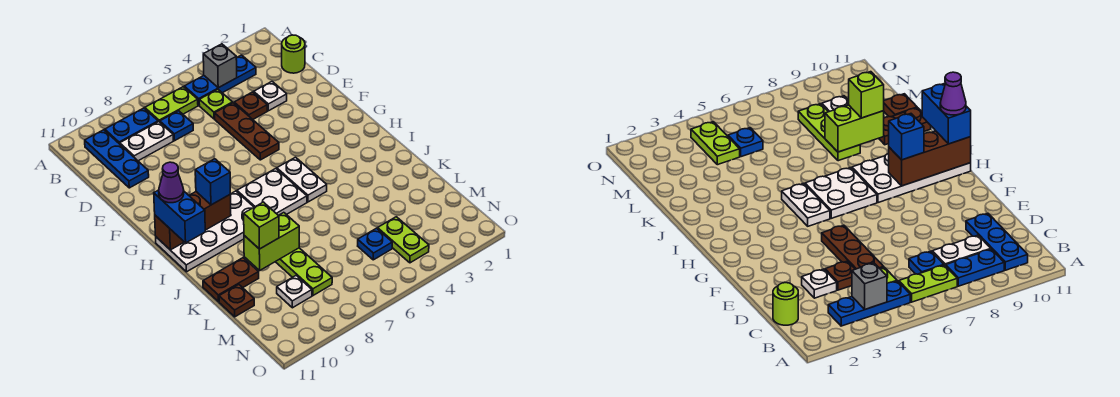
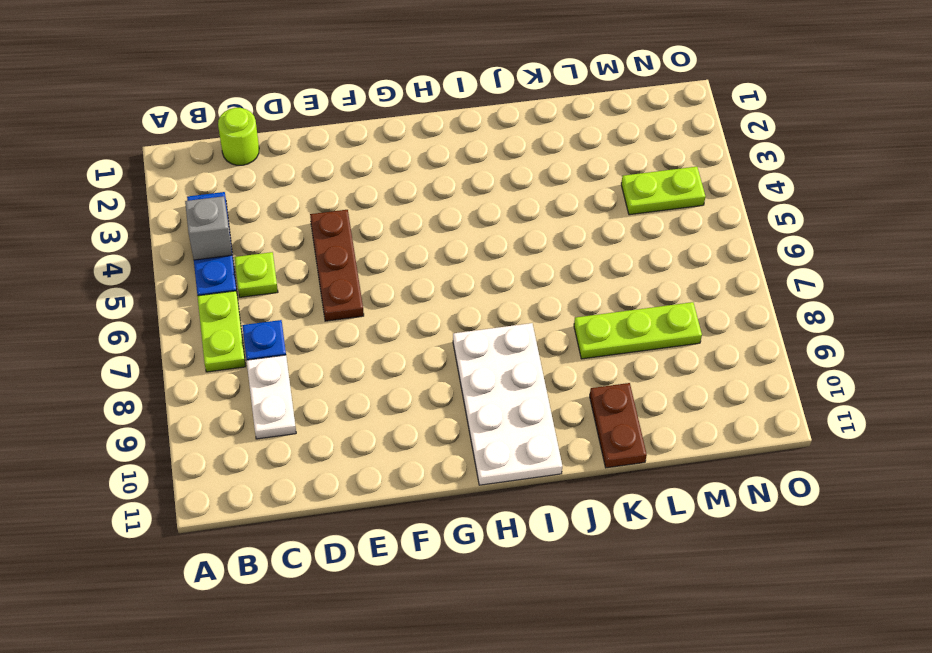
brown plate E4:E6 level 1 -> brown plate D5:F5 level 1
none -> blue plate B8:B9 level 1
none -> blue plate B10:D10 level 1
none -> white plate D3 level 1

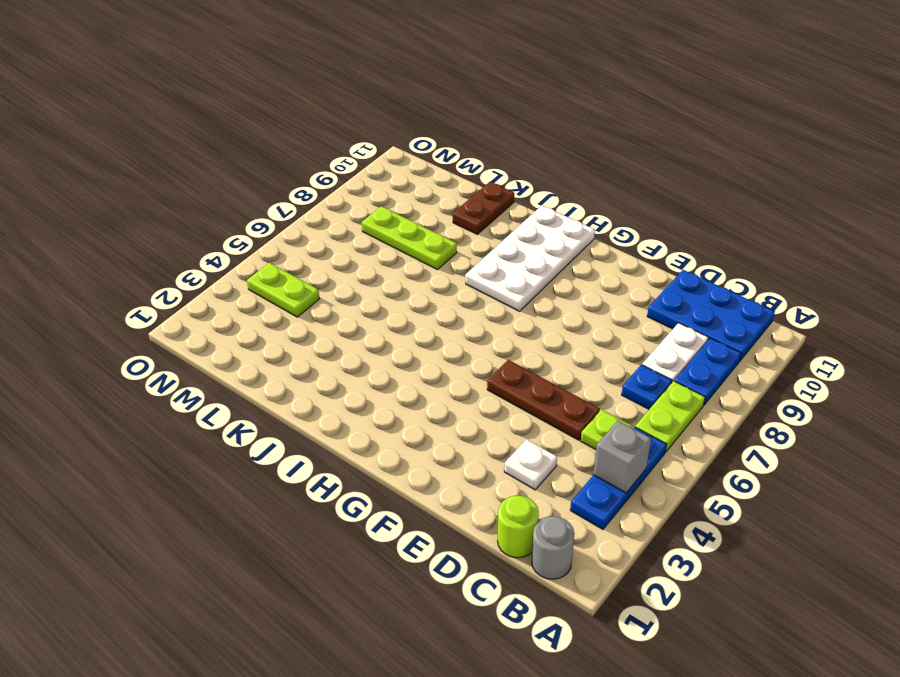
grey round brick B1 level 1 -> none
blue plate B10:D11 level 1 -> blue plate B10:D10 level 1
none -> brown plate D4 level 1
none -> white plate H5:I5 level 1
none -> white plate H6:I7 level 1

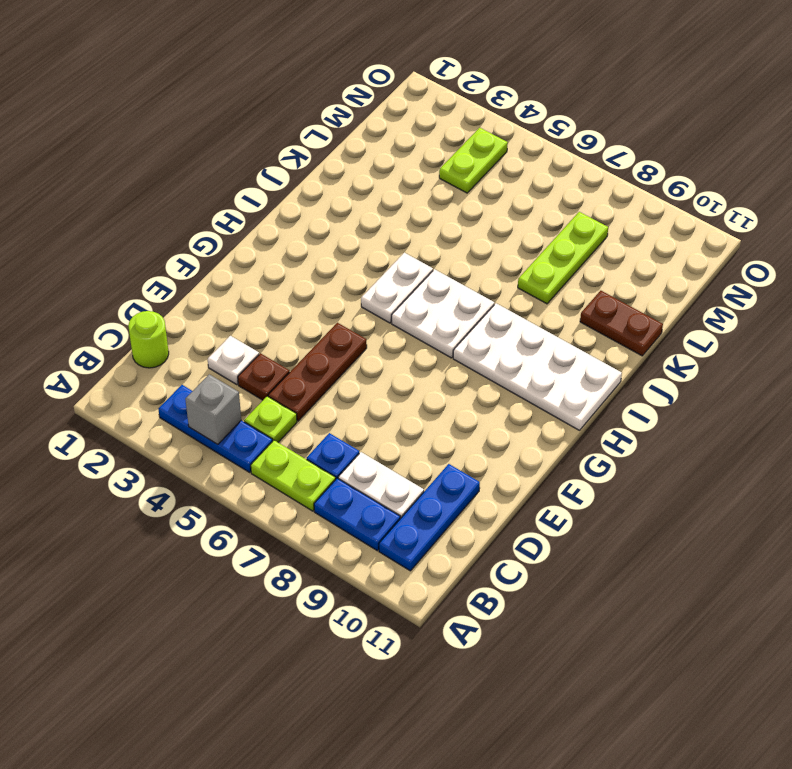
none -> brown plate L11 level 1
none -> blue plate M5 level 1
none -> white plate M9 level 1

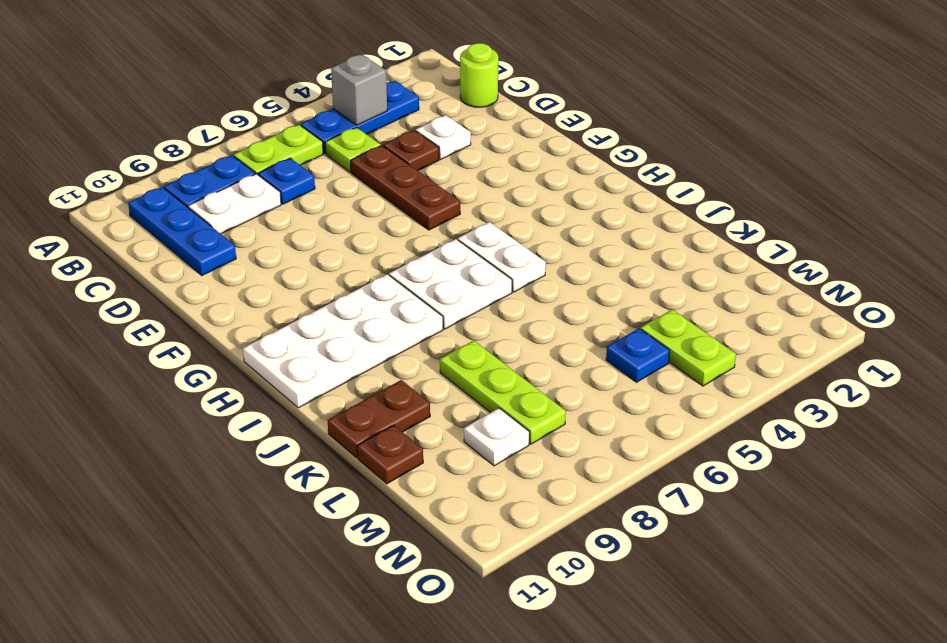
none -> brown brick H9:H11 level 2
none -> lime brick K8:K9 level 2
none -> blue brick H9 level 3

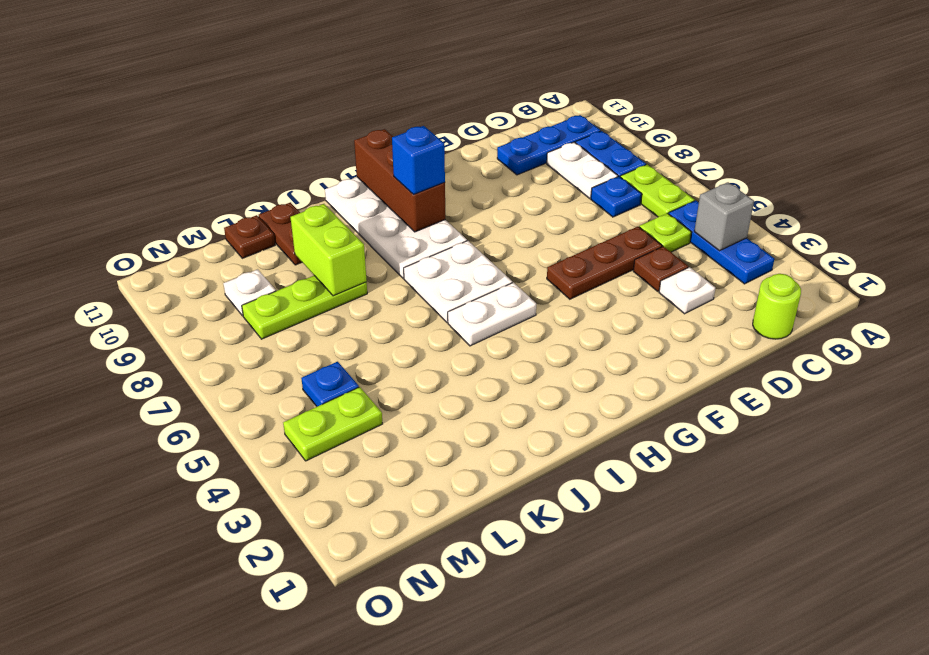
none -> blue brick H11:I11 level 3
none -> lime brick K9 level 3
none -> purple cone H11 level 4

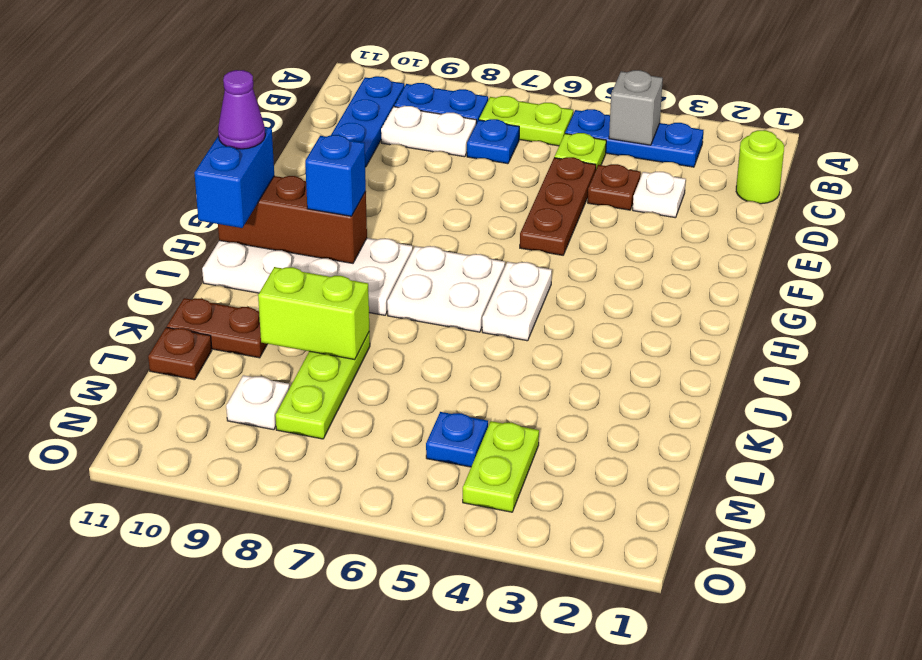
none -> lime brick K9 level 3

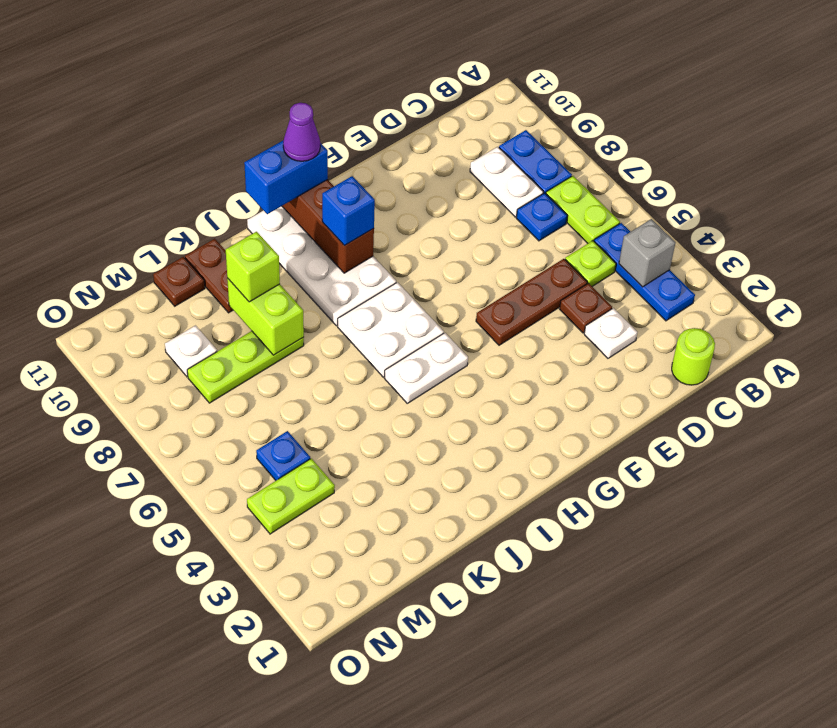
none -> blue plate B10:D10 level 1

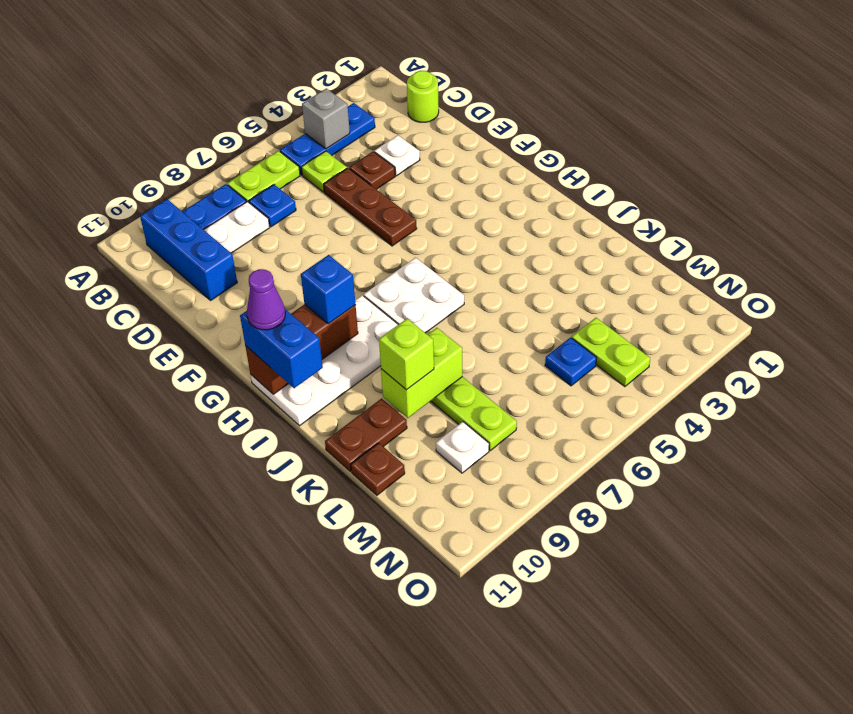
blue brick B10:D10 level 1 -> blue plate B10:D10 level 1
none -> white plate H5:I5 level 1

